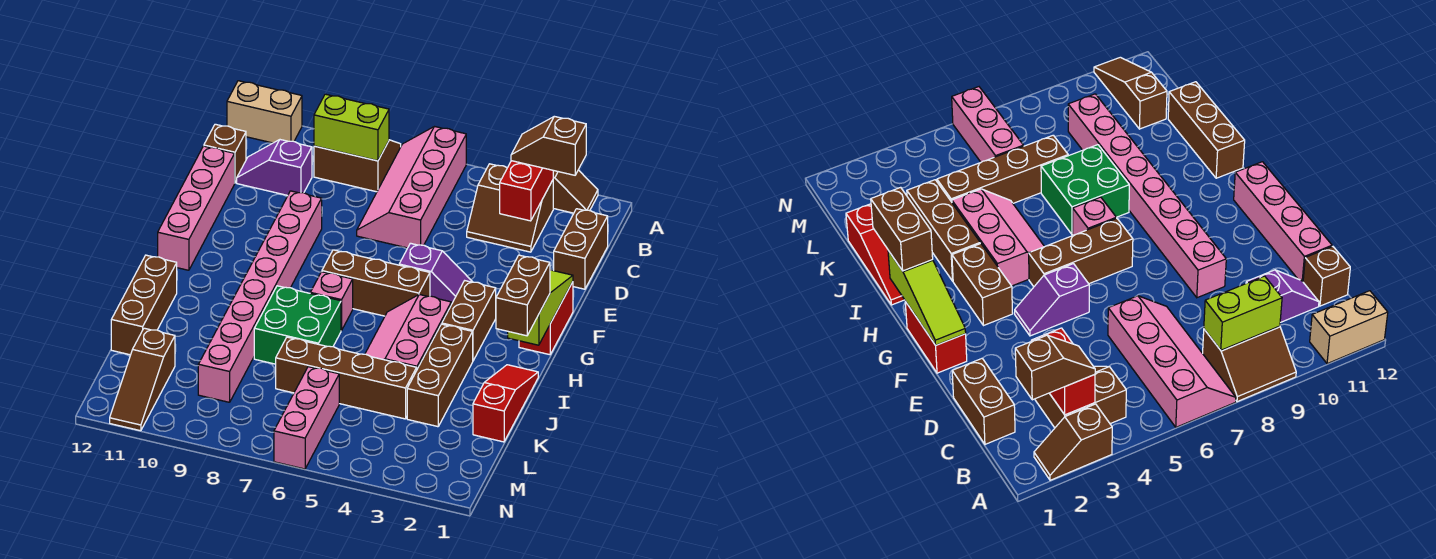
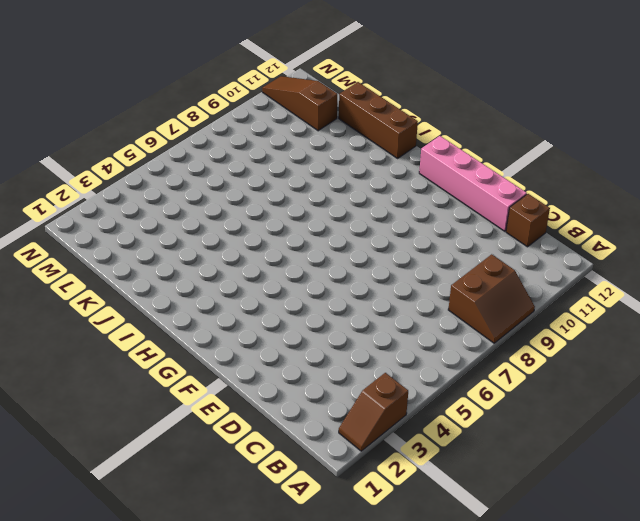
none -> pink slope A6:D7 level 1 top 6
none -> tan brick A11:A12 level 1
none -> brown slope B3:C4 level 1 top B

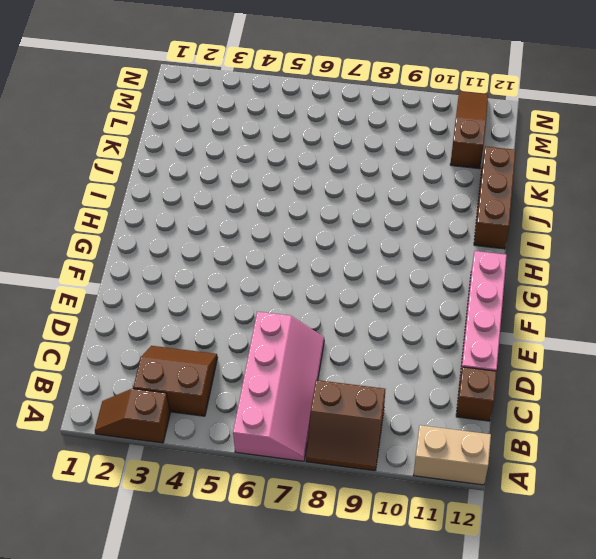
none -> brown brick C1:D1 level 1
none -> purple slope C10:C11 level 1 top 10
none -> pink brick E9:L9 level 1

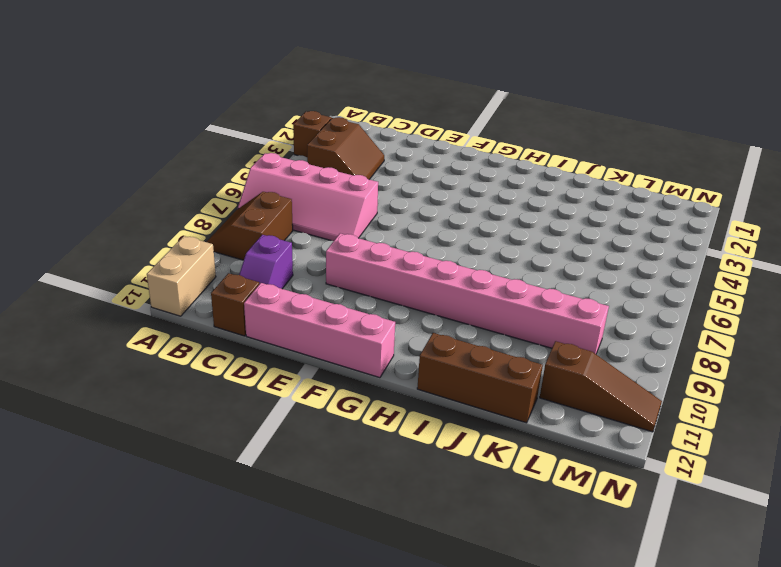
none -> brown brick C1:D1 level 1
none -> red brick F1:G1 level 1
none -> purple slope F4:F5 level 1 top 5

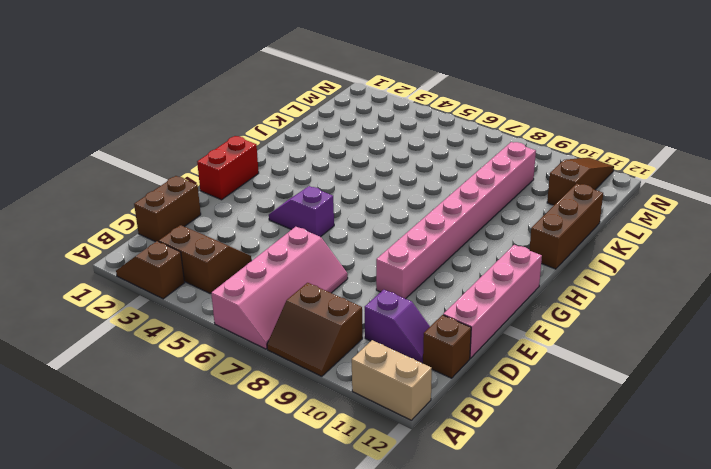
none -> brown brick G3:H3 level 1
none -> brown brick G5:G7 level 1
none -> pink slope H4:J5 level 1 top 4

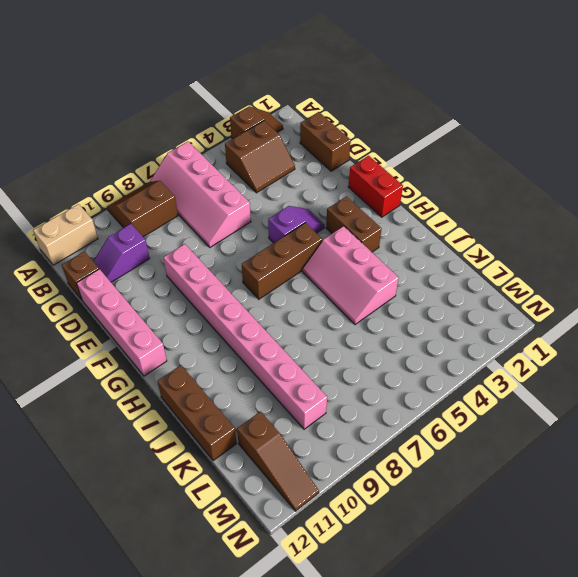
none -> pink brick H7 level 1
none -> red slope I1:K1 level 1 top K
none -> brown brick I3:K3 level 1

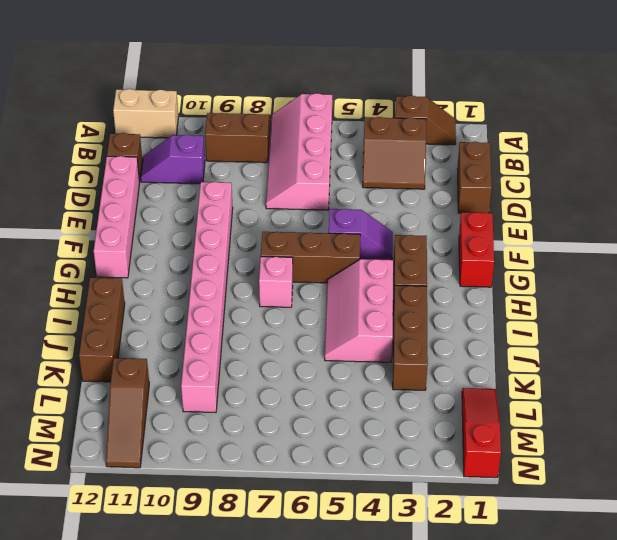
red slope L1:N1 level 1 top N -> red slope I1:K1 level 1 top K
none -> green brick I7:J8 level 1
none -> brown brick K4:K7 level 1
none -> pink brick L6:N6 level 1

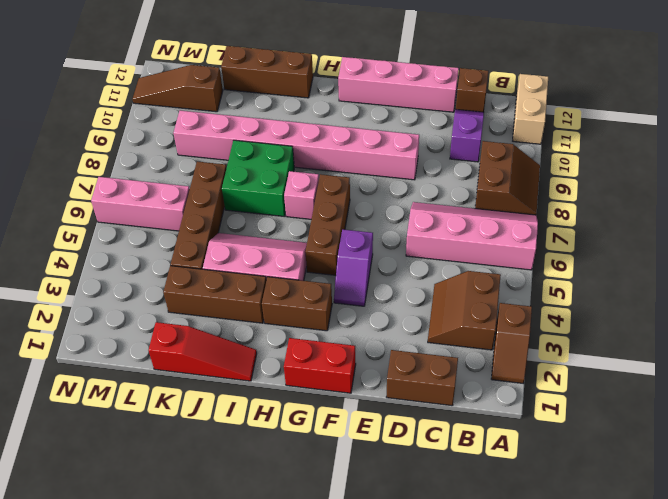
none -> red brick B3:C3 level 2
none -> lime brick B8:B9 level 2
none -> lime slope F1:H1 level 2 top H

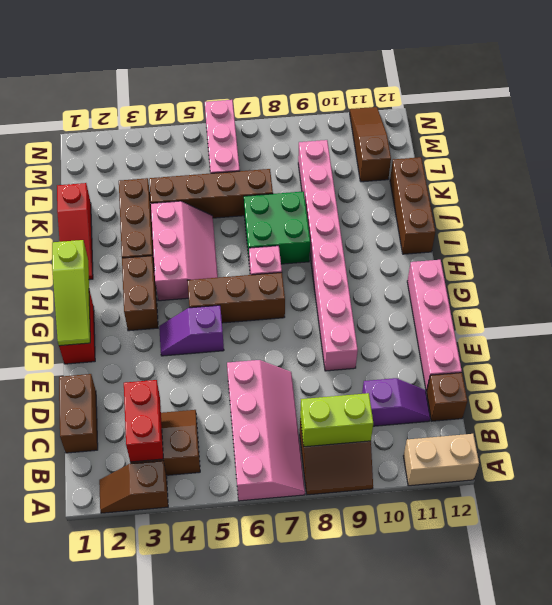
none -> brown slope B2:B3 level 3 top 2
none -> brown brick H1:I1 level 3

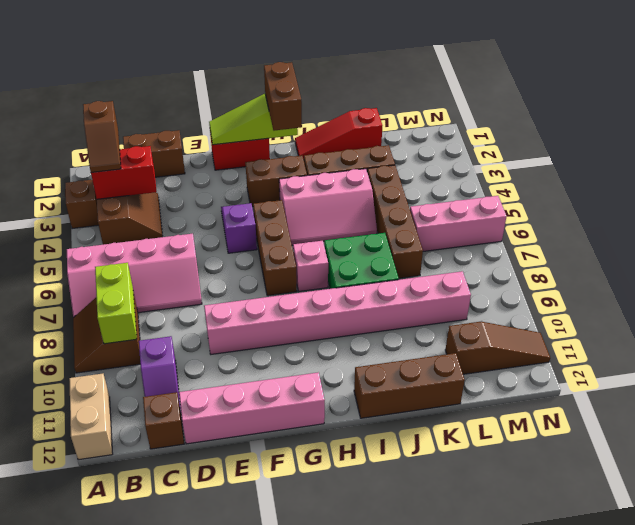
brown brick H1:H2 level 3 -> brown brick H1:I1 level 3

